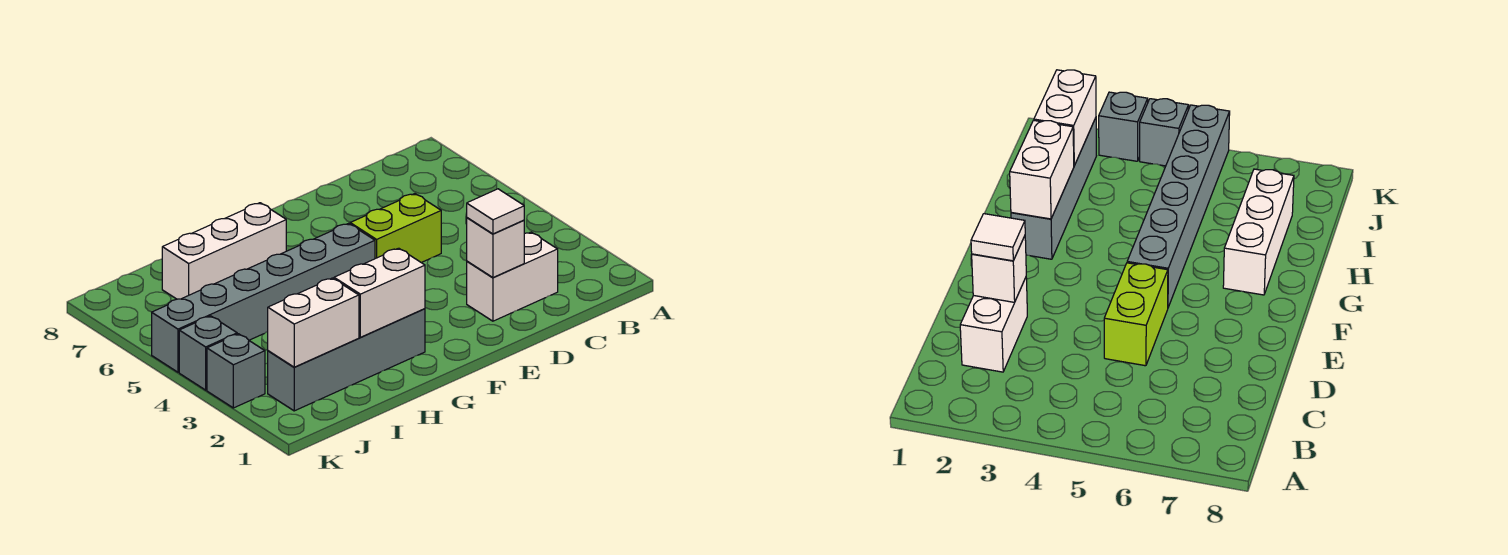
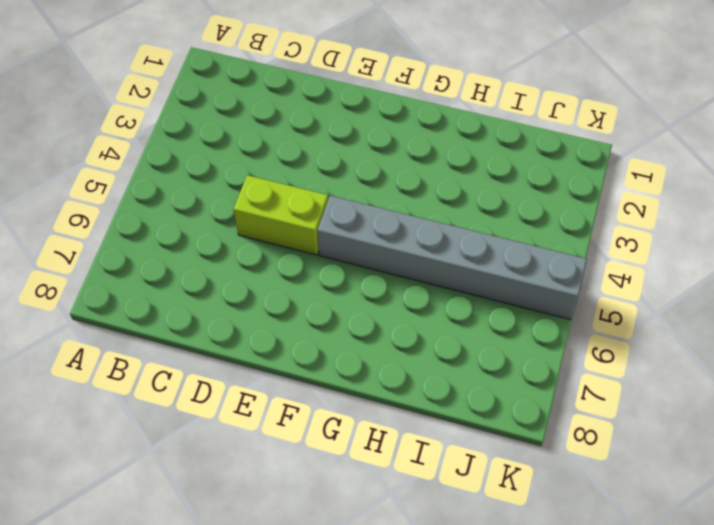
none -> white brick C2:D2 level 1
none -> grey brick G2:J2 level 1

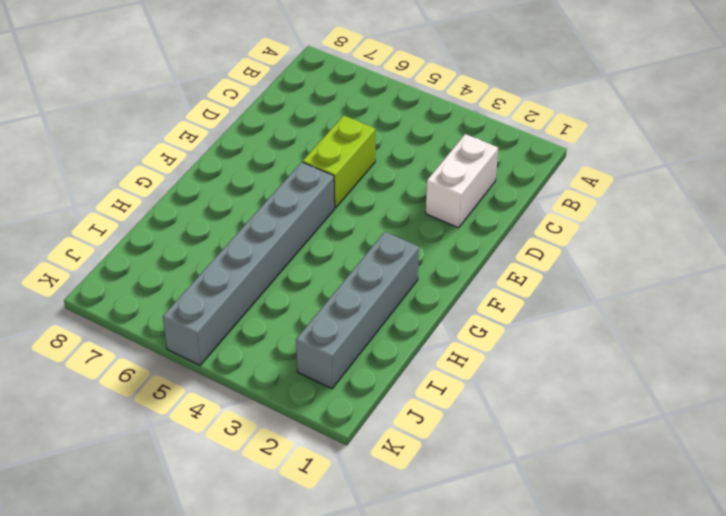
none -> white brick G7:I7 level 1
none -> grey brick K3 level 1

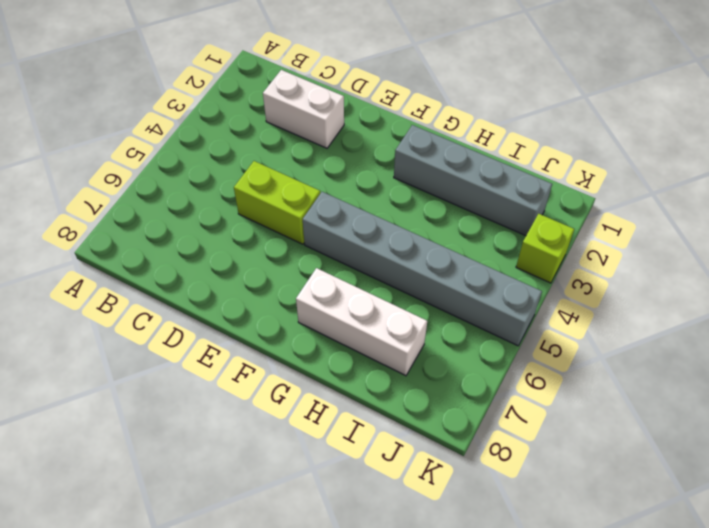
lime brick K3 level 1 -> grey brick K3 level 1
none -> grey brick K4 level 1
none -> white brick D2 level 2

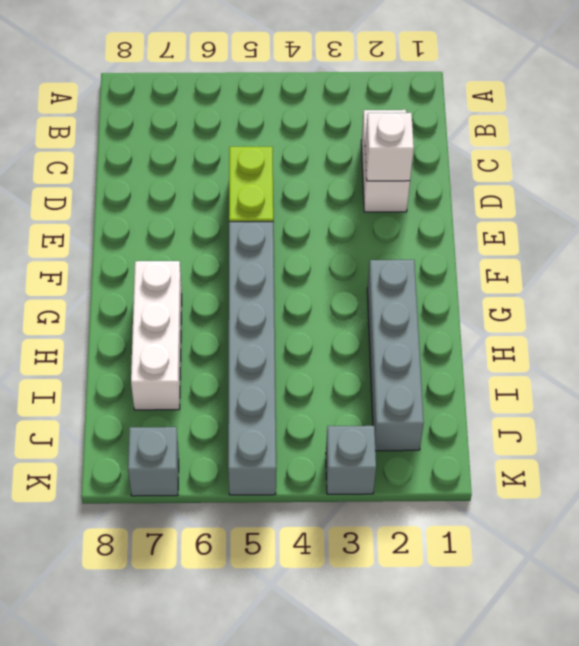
grey brick K7 level 1 -> grey brick K4 level 1
none -> white brick G2:H2 level 2
none -> white brick I2:J2 level 2

